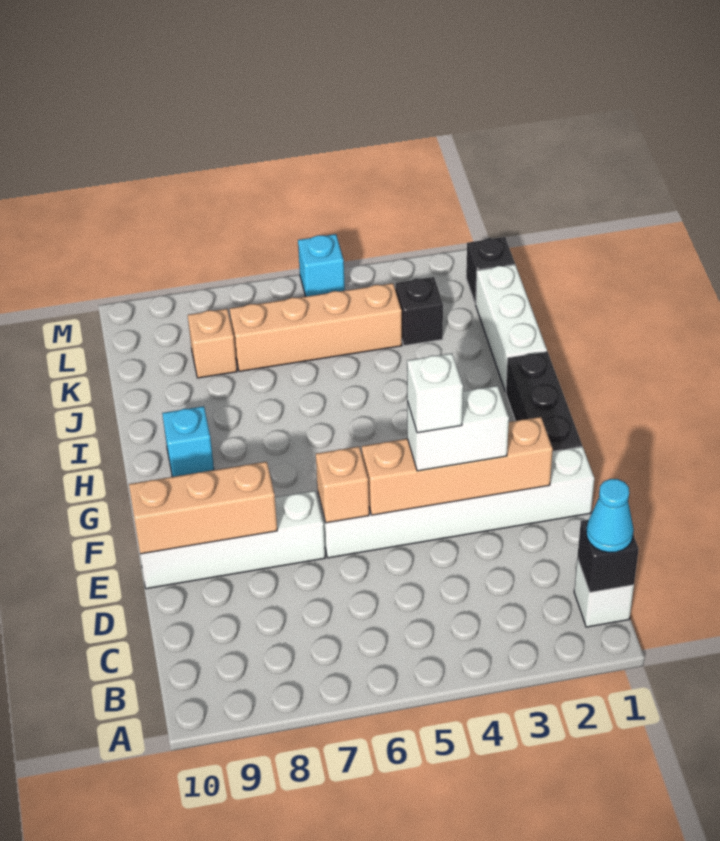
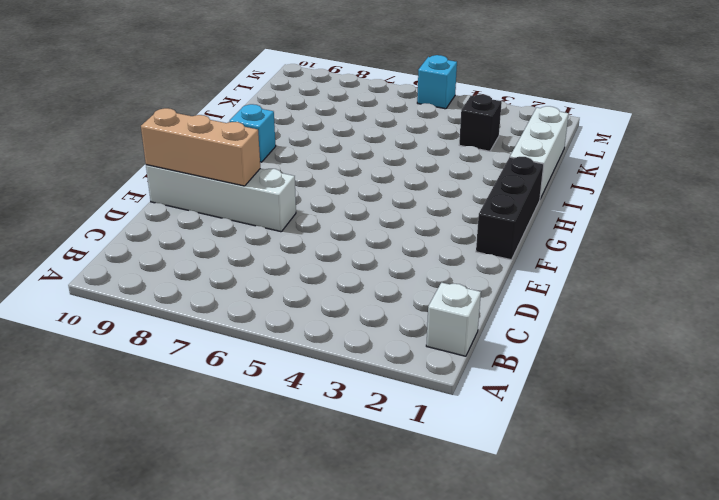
none -> white brick E1:E6 level 1
none -> tan brick K4:K7 level 1
none -> tan brick K8 level 1

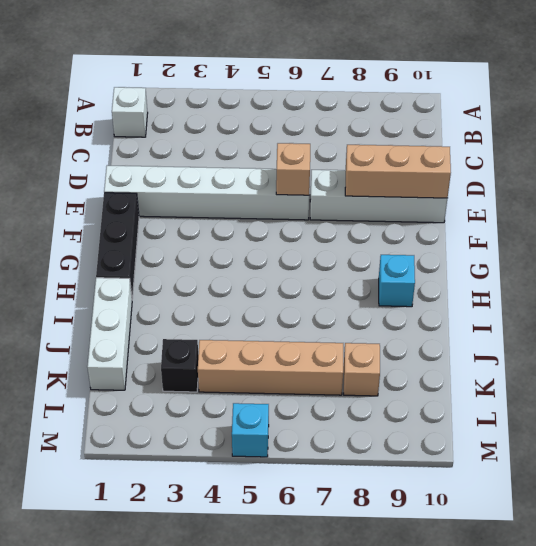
none -> black brick L1 level 1
none -> black brick B1 level 2
none -> tan brick E2:E5 level 2

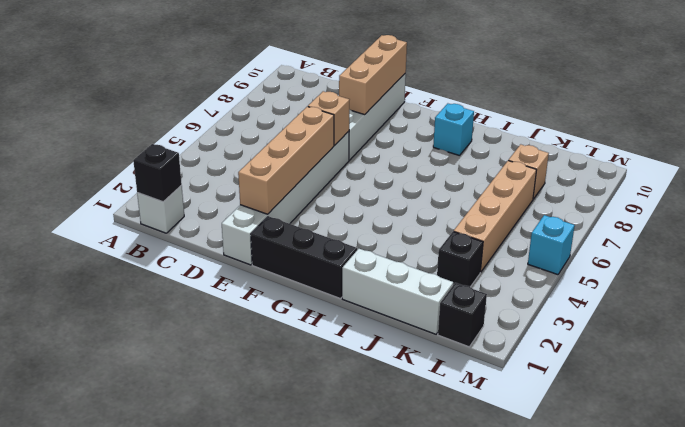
none -> cyan cone B1 level 3
none -> white brick E3:E4 level 3
none -> white brick E4 level 4

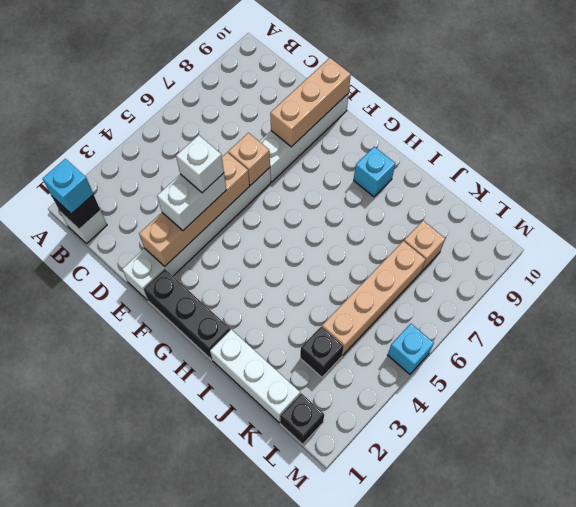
cyan brick B1 level 3 -> cyan cone B1 level 3

